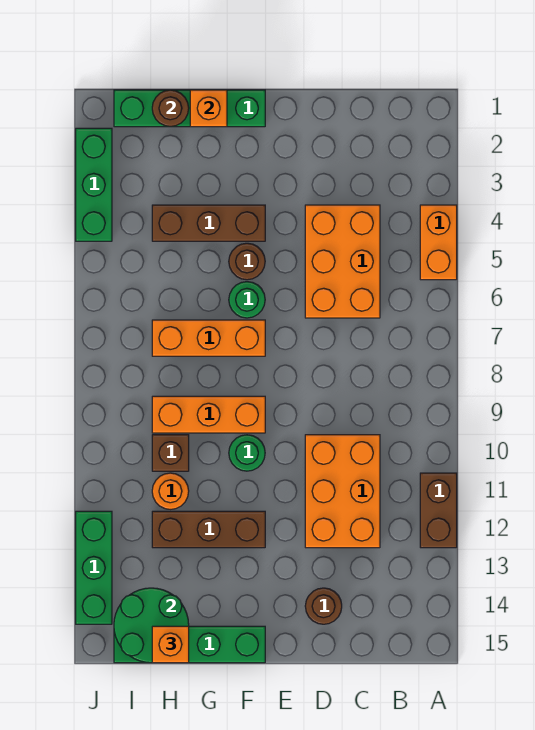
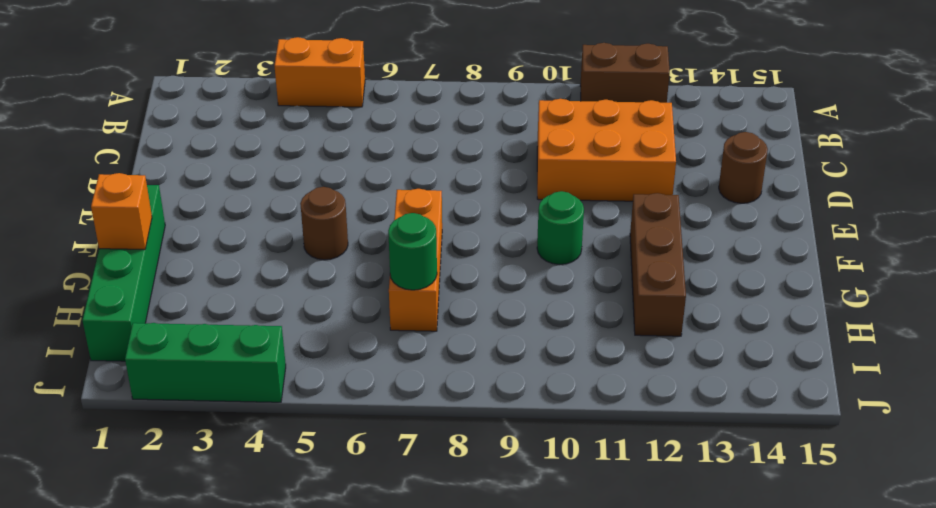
green round brick H7 level 2 -> green round brick F6 level 1
none -> orange brick C4:D6 level 1
none -> brown brick F4:H4 level 1
none -> orange brick F9:H9 level 1

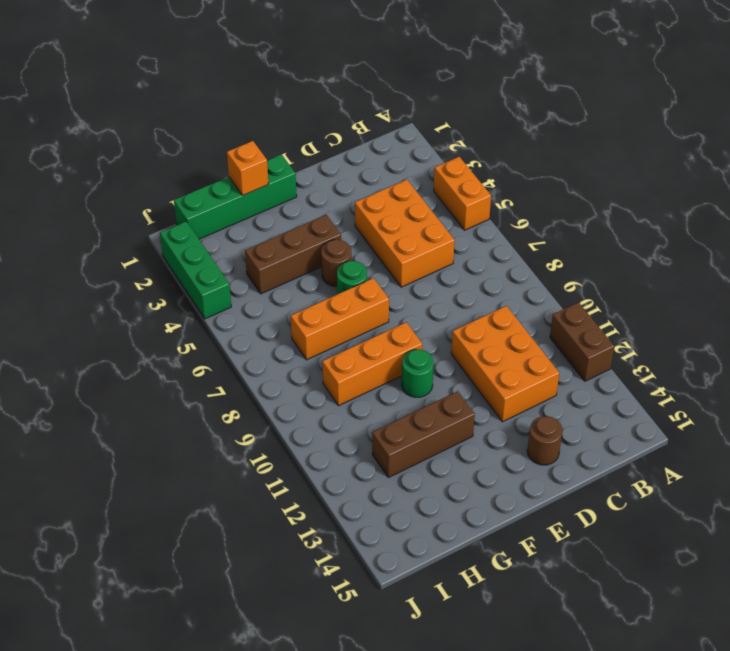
none -> green brick F15:I15 level 1
none -> brown brick H10 level 1
none -> orange round brick H11 level 1

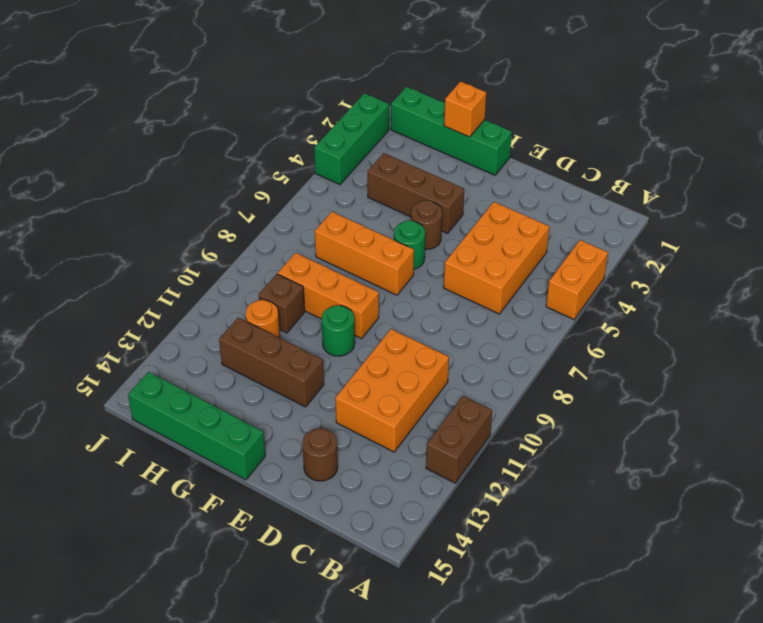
none -> green brick J12:J14 level 1
none -> brown round brick H1 level 2
none -> green round brick H14:I15 level 2

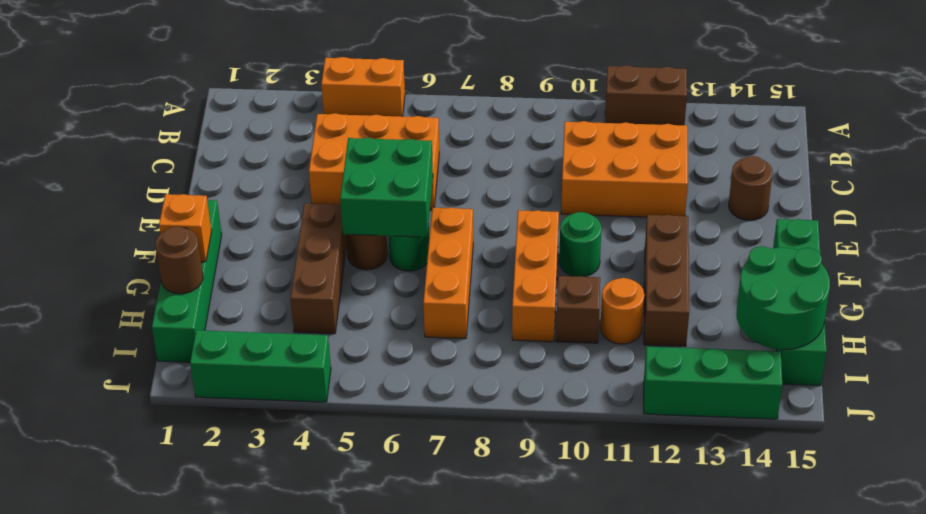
green brick E5:F6 level 2 -> none
none -> orange brick H15 level 3

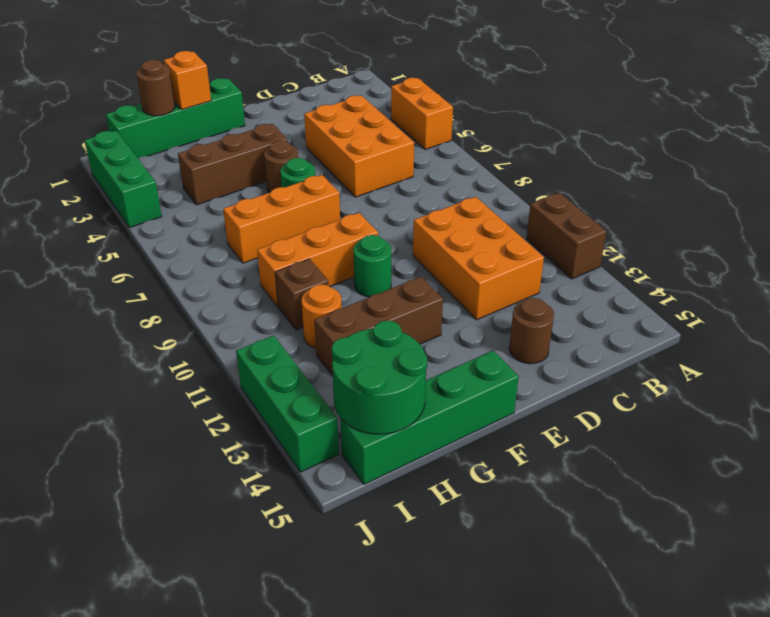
none -> orange brick H15 level 3

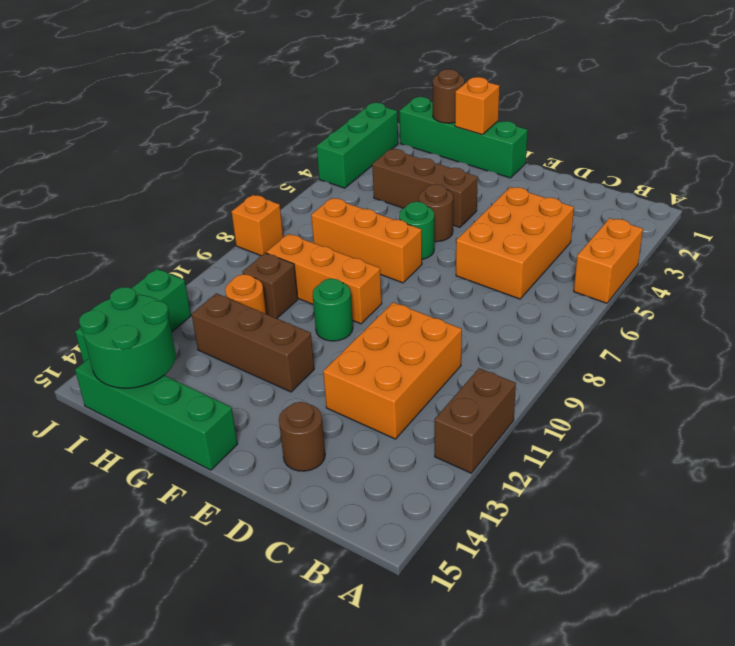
orange brick J8 level 1 -> orange brick H15 level 3

